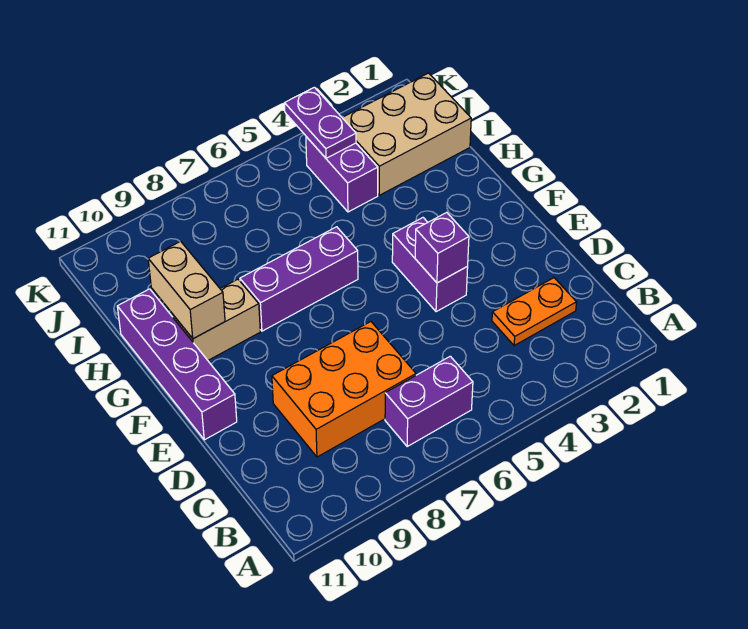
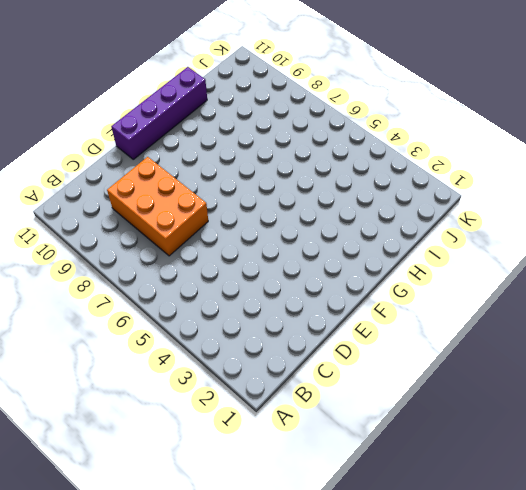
none -> purple brick B6:B7 level 1
none -> orange plate C2:C3 level 1
none -> purple brick E4:F4 level 1

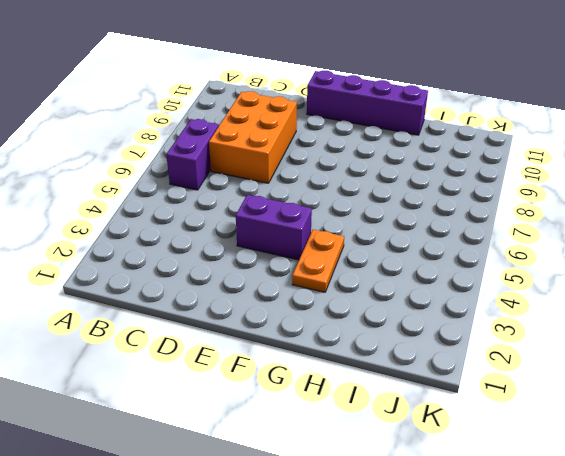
orange plate G3:G4 level 1 -> orange plate C2:C3 level 1
none -> purple brick G6:G8 level 1
none -> tan brick G9:G10 level 1
none -> tan brick I1:J3 level 1

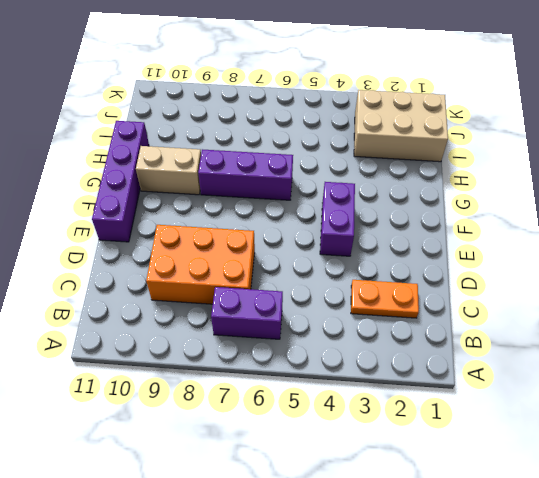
none -> purple brick I4:J4 level 1
none -> purple brick E4 level 2
none -> tan brick G10:H10 level 2

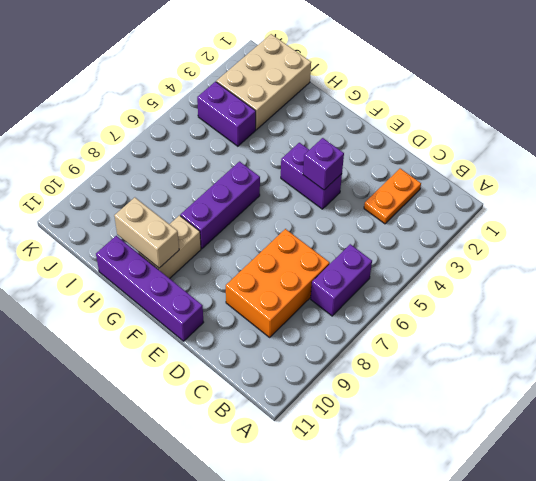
none -> purple plate J4:K4 level 2

